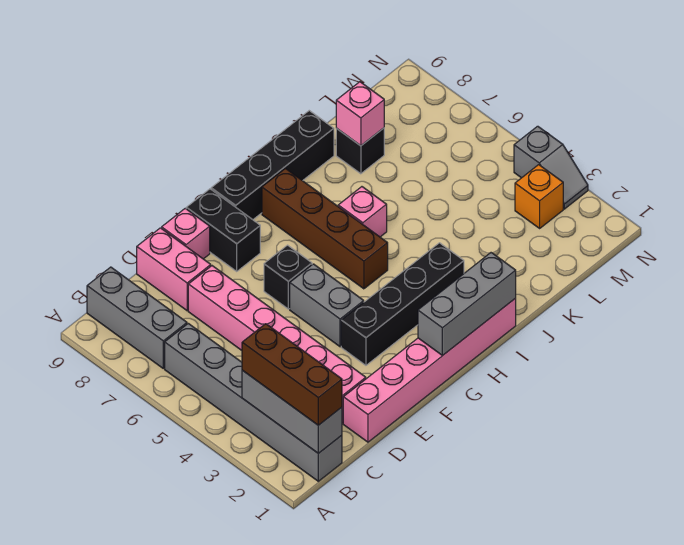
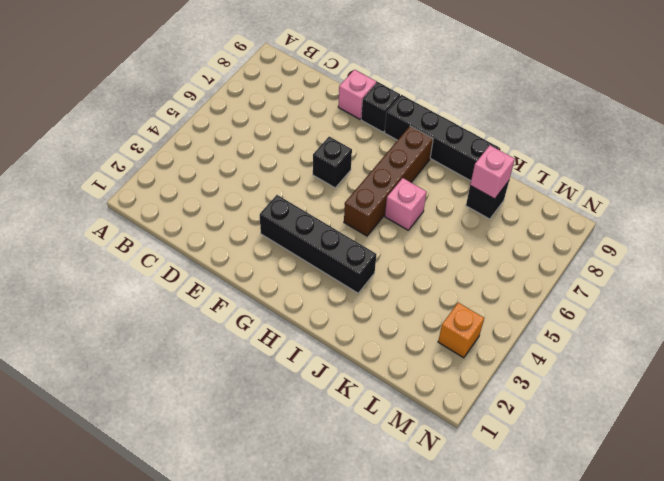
black brick F9 level 1 -> black brick F8:F9 level 1
none -> grey brick B1:B6 level 1
none -> grey brick B7:B9 level 1
none -> pink brick D1:I1 level 1

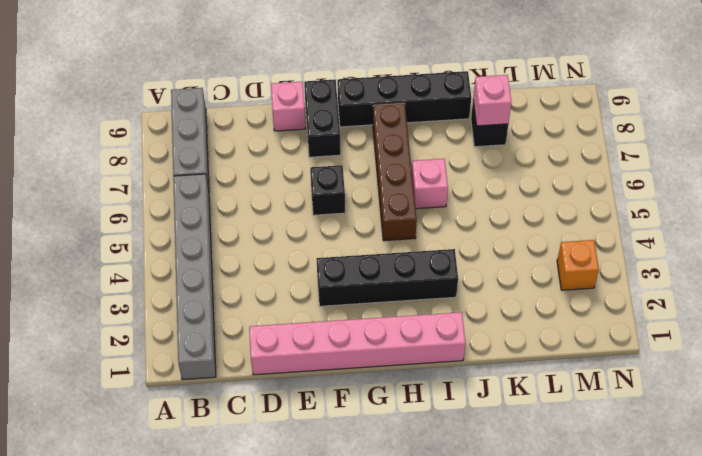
none -> pink brick D2:D7 level 1
none -> pink brick D8:D9 level 1
none -> grey brick F4:F5 level 1

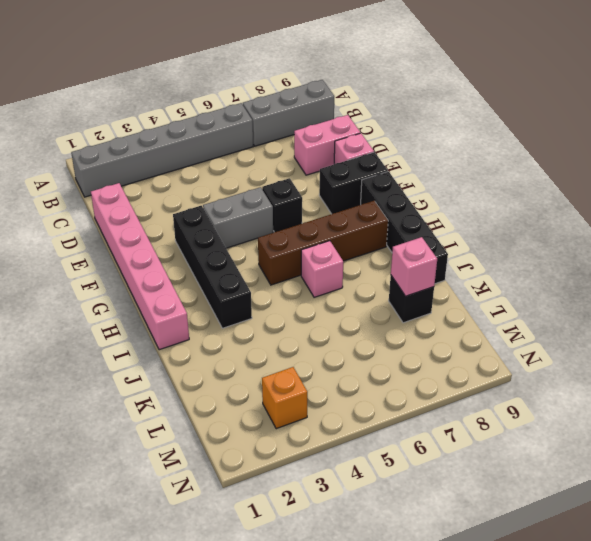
none -> pink brick D2:D7 level 1
none -> grey slope N3:N4 level 1 top 4
none -> grey brick B1:B3 level 2

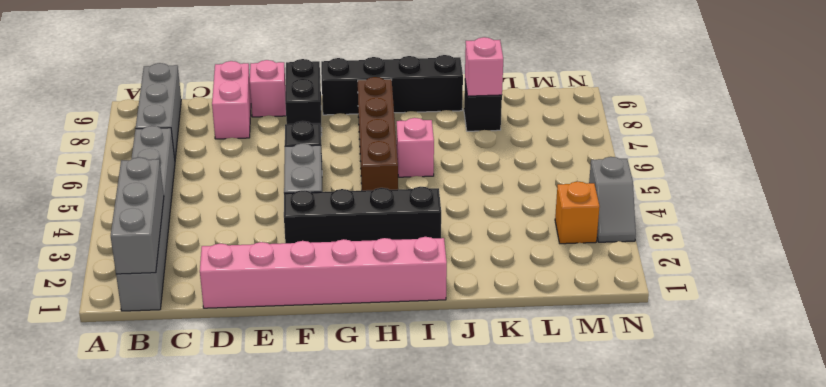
none -> pink brick D2:D7 level 1
none -> grey brick G1:I1 level 2
none -> brown brick B1:B3 level 3

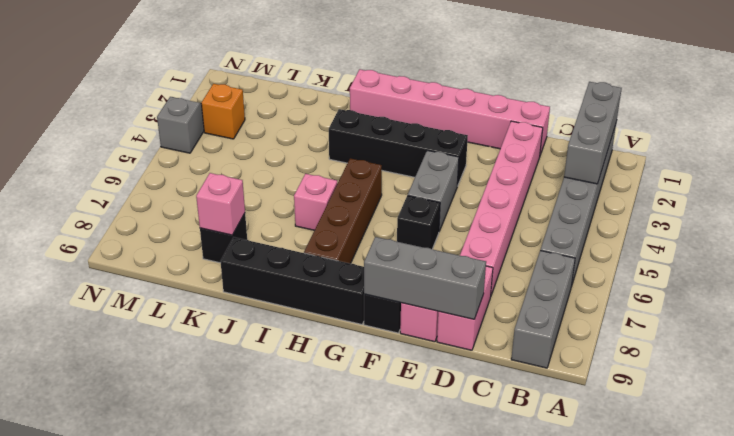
grey brick D9:F9 level 2 -> grey brick G1:I1 level 2
none -> brown brick B1:B3 level 3

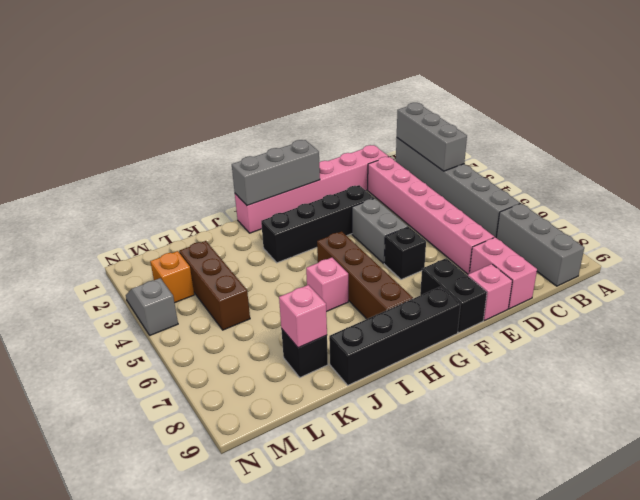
brown brick L3:L5 level 1 -> brown brick B1:B3 level 3

